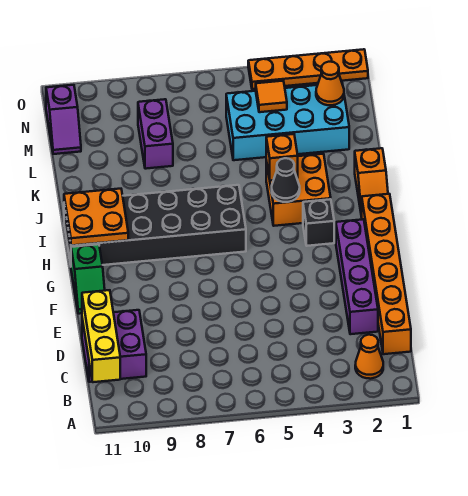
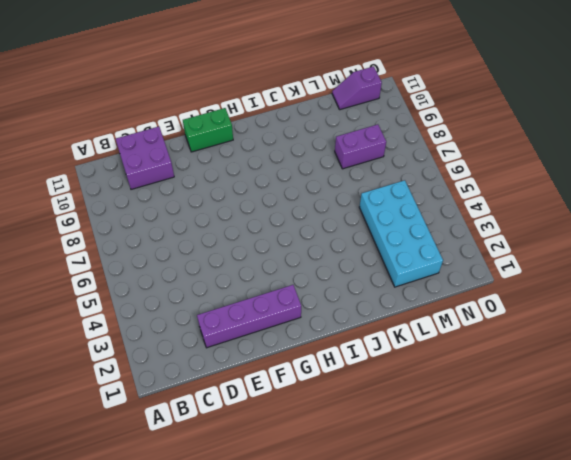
green brick F11:G11 level 1 -> green slope F11:G11 level 1 top G
none -> orange cone B2 level 1
none -> orange brick C1:H1 level 1
none -> black brick H3 level 1

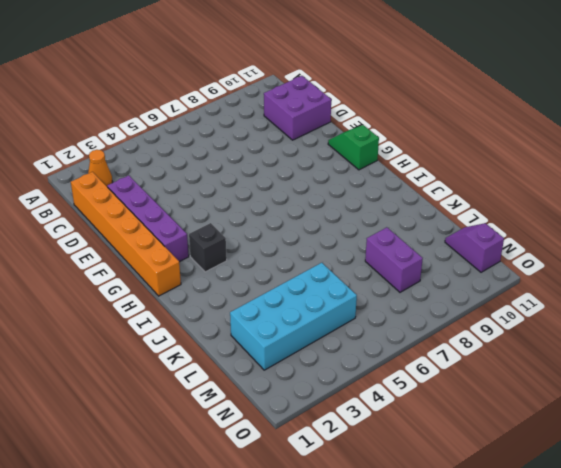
none -> black brick H6:I11 level 1
none -> orange slope I1:J1 level 1 top J
none -> orange brick I3:J4 level 1

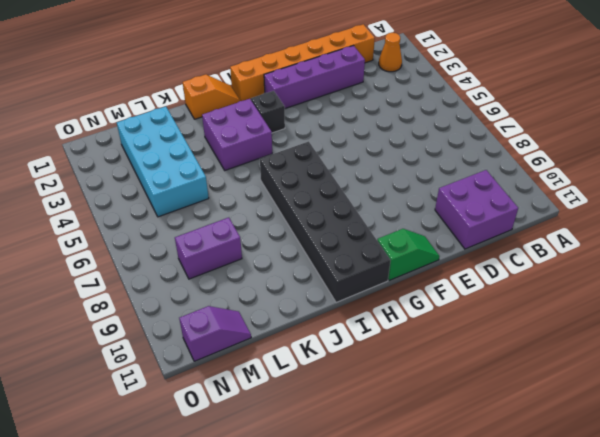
purple brick I3:J4 level 1 -> orange brick I3:J4 level 1
none -> orange plate O1:O4 level 1
none -> yellow brick B11:D11 level 2
none -> orange plate H10:I11 level 2

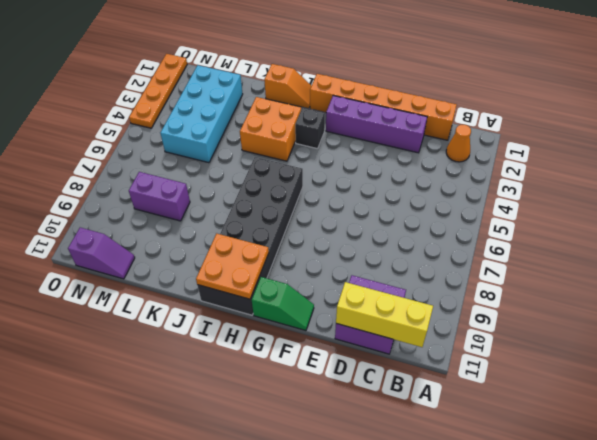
none -> black cone I4 level 2
none -> orange brick J4 level 2
none -> orange cone M2 level 2

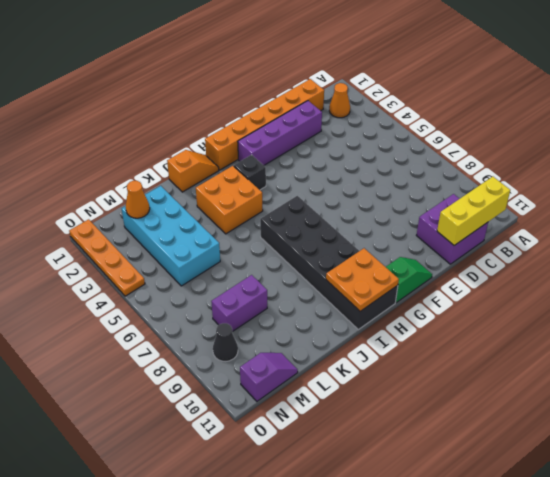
black cone N9 level 1 -> black cone I4 level 2
none -> orange brick J4 level 2
none -> orange tile M4 level 2

